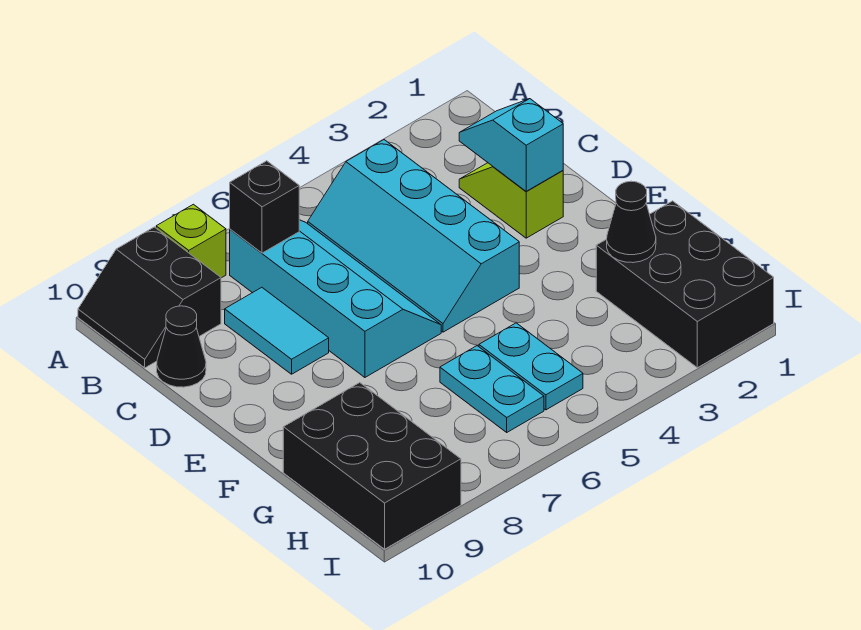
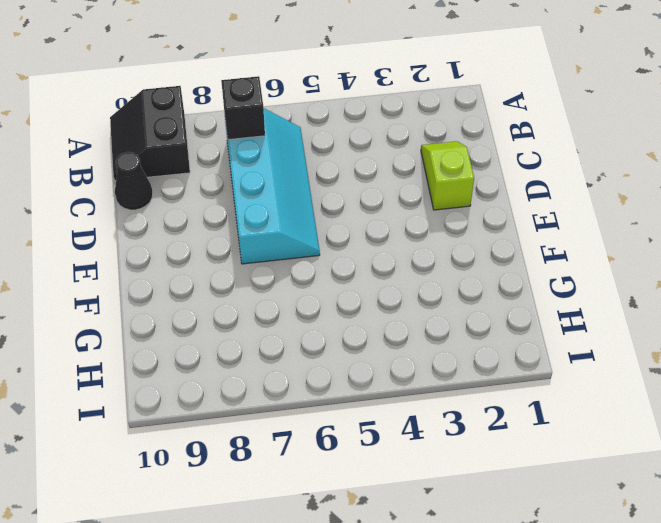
none -> lime brick A8 level 1
none -> cyan slope B4:E5 level 1 top 4
none -> cyan tile C8:D8 level 1

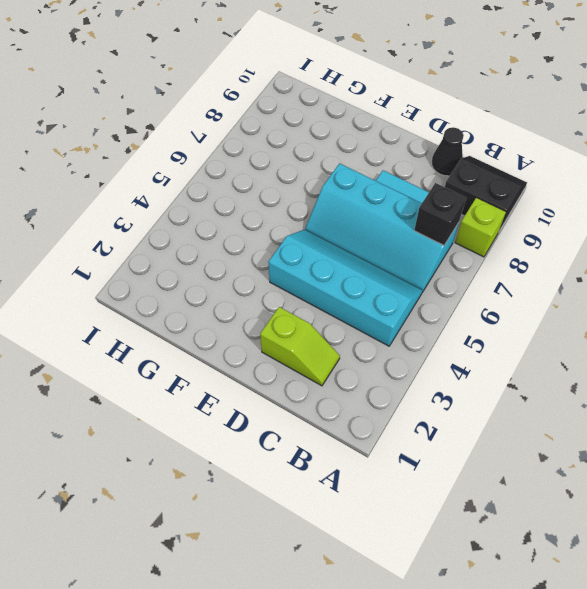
none -> black brick G1:I2 level 1
none -> cyan plate G5:H5 level 1
none -> cyan plate G6:H6 level 1

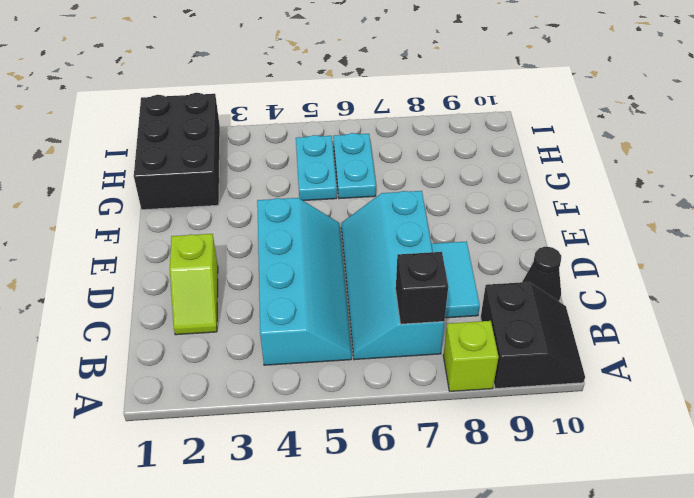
none -> black brick G9:I10 level 1
none -> cyan slope C2:D2 level 2 top D
none -> black cone G2 level 2

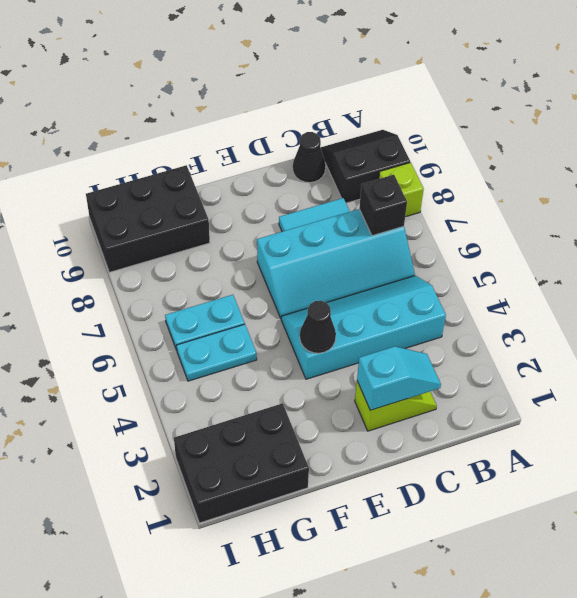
black cone E4 level 2 -> black cone G2 level 2

